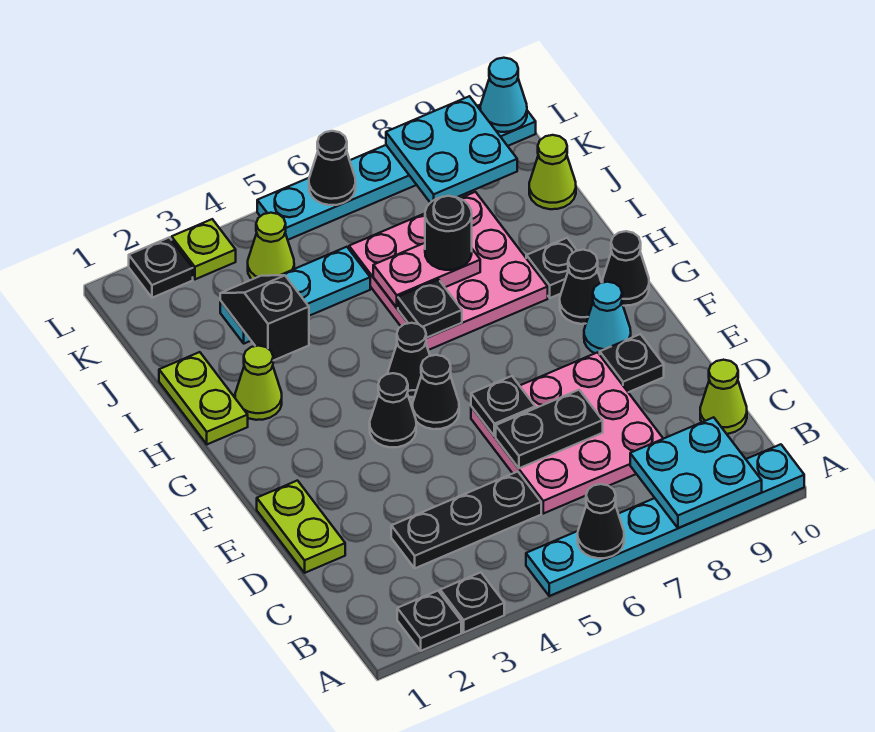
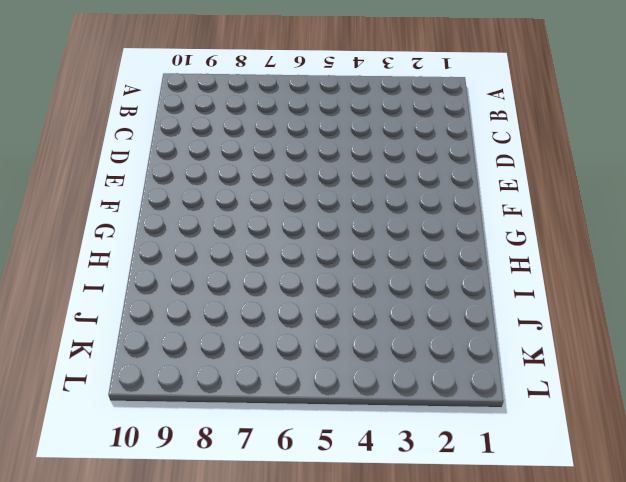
none -> black plate A2 level 1
none -> black plate A3 level 1
none -> cyan plate A5:A10 level 1
none -> black plate C3:C5 level 1

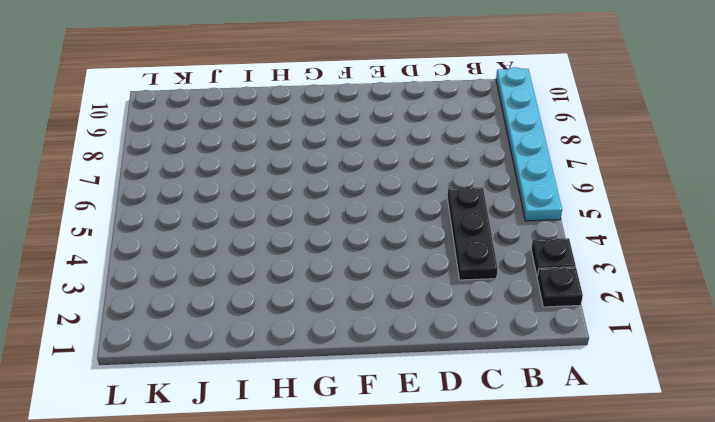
none -> pink plate C6:E8 level 1
none -> lime cone C10 level 1
none -> lime plate D1:E1 level 1
none -> black plate E9 level 1

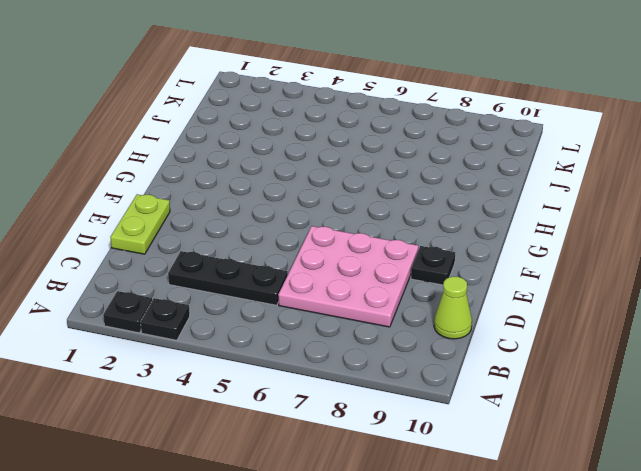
none -> cyan plate A5:A10 level 1
none -> black cone F4 level 1
none -> black cone F5 level 1
none -> cyan cone F9 level 1

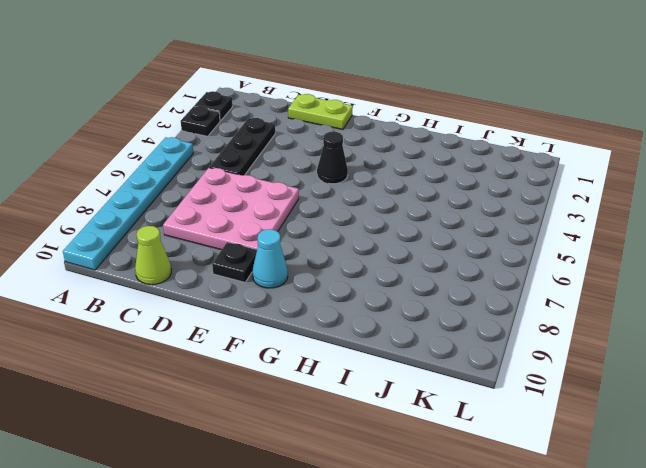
none -> black cone F5 level 1
none -> black cone G5 level 1
none -> black cone G9 level 1
none -> black cone G10 level 1

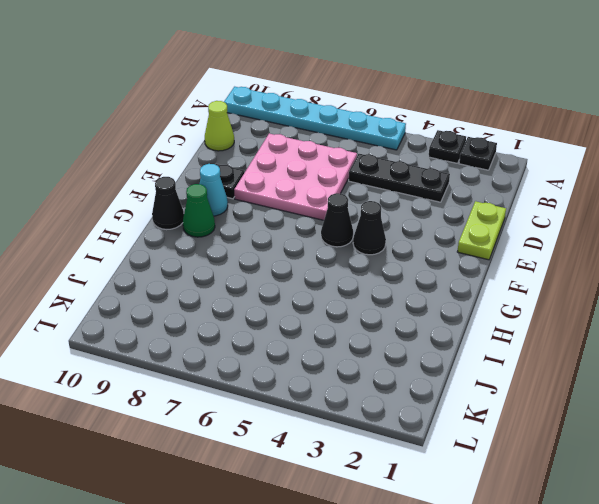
green cone G9 level 1 -> black cone G9 level 1
none -> black cone G5 level 1
none -> lime plate H1:I1 level 1
none -> lime cone H2 level 1
none -> pink plate H6:J8 level 1

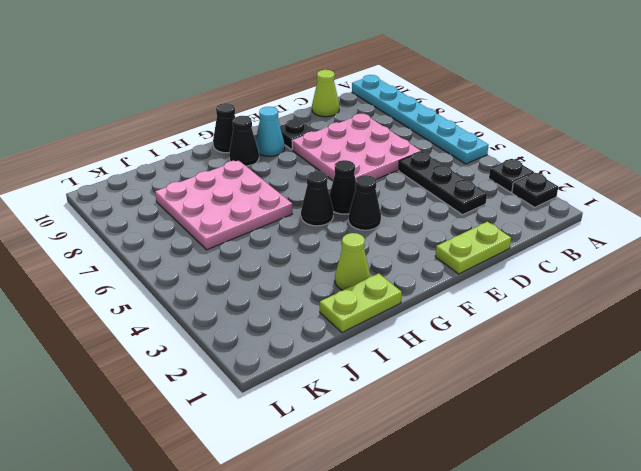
none -> black plate H9 level 1
none -> cyan plate J3:J5 level 1
none -> lime cone J10 level 1
none -> lime cone K4 level 1

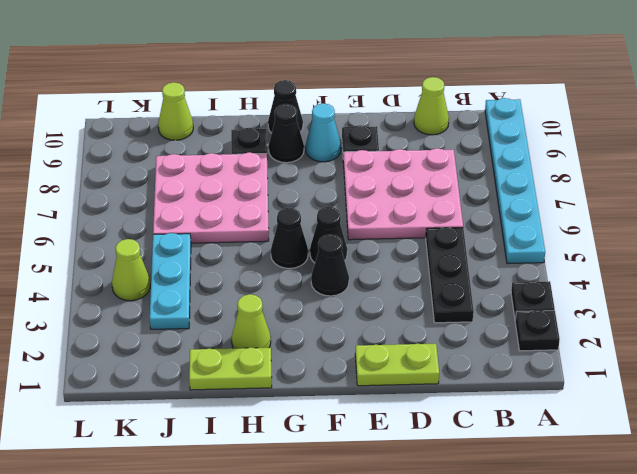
none -> black plate L2 level 1
none -> lime plate L3 level 1
none -> cyan plate L5:L10 level 1
none -> black cone A6 level 2

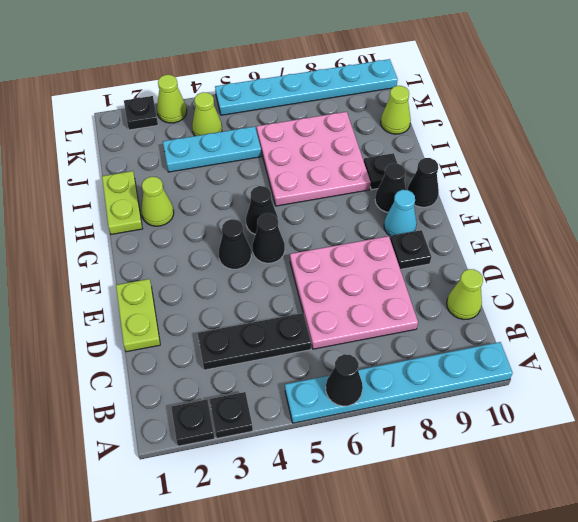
lime cone L3 level 1 -> lime plate L3 level 1
none -> cyan plate A8:B9 level 2
none -> black plate D6:D7 level 2
none -> black plate E6 level 2
none -> black plate H6 level 2

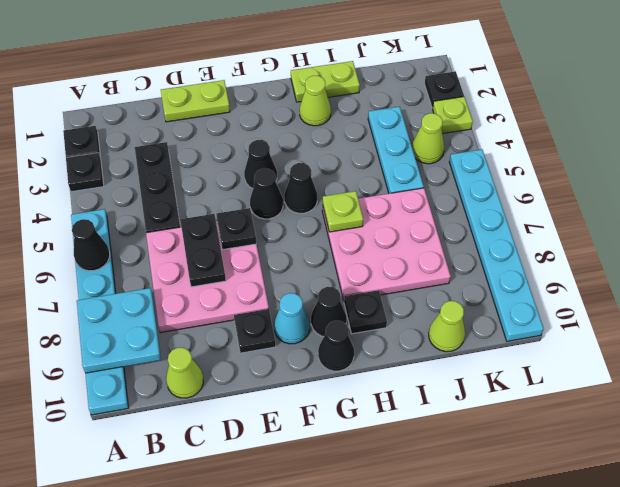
lime plate H6 level 2 -> black plate H6 level 2
none -> black slope I3:J3 level 2 top I
none -> pink plate I6:I7 level 2
none -> cyan plate K8:L9 level 2
none -> black cone L6 level 2

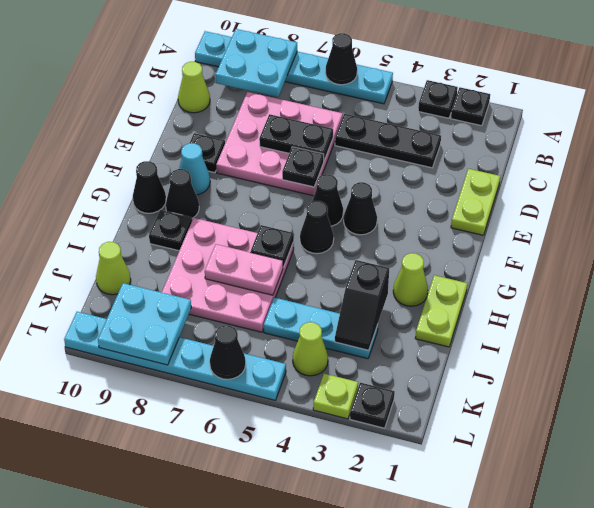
none -> cyan cone L10 level 2
none -> black round brick I7 level 3

